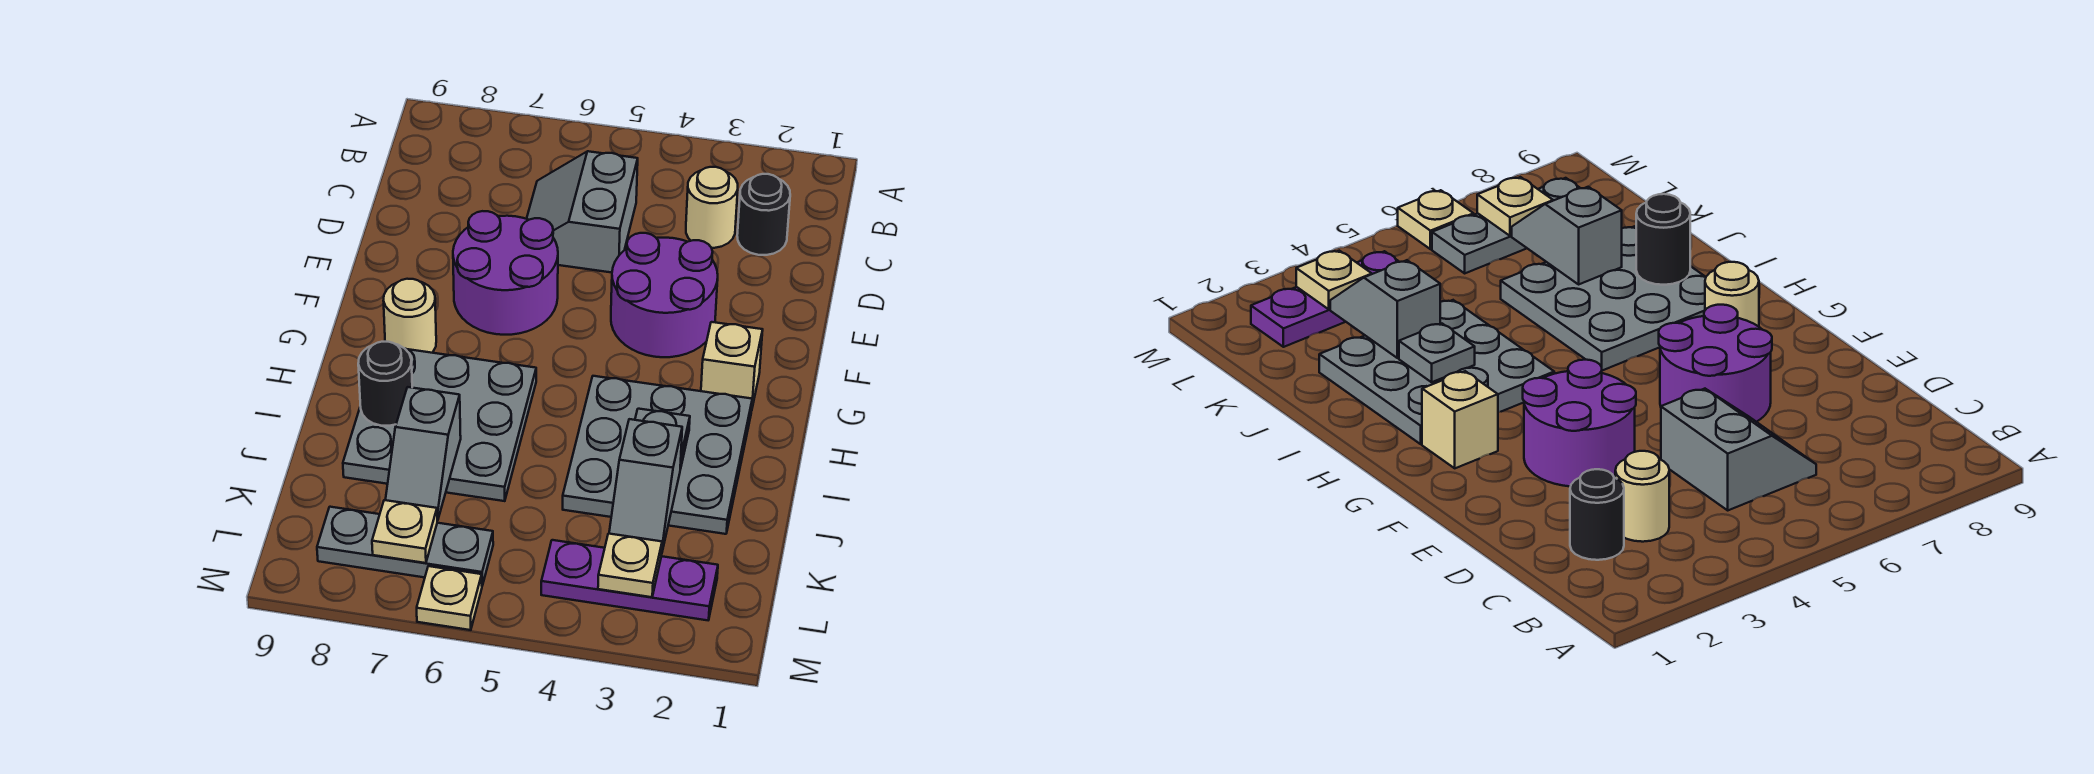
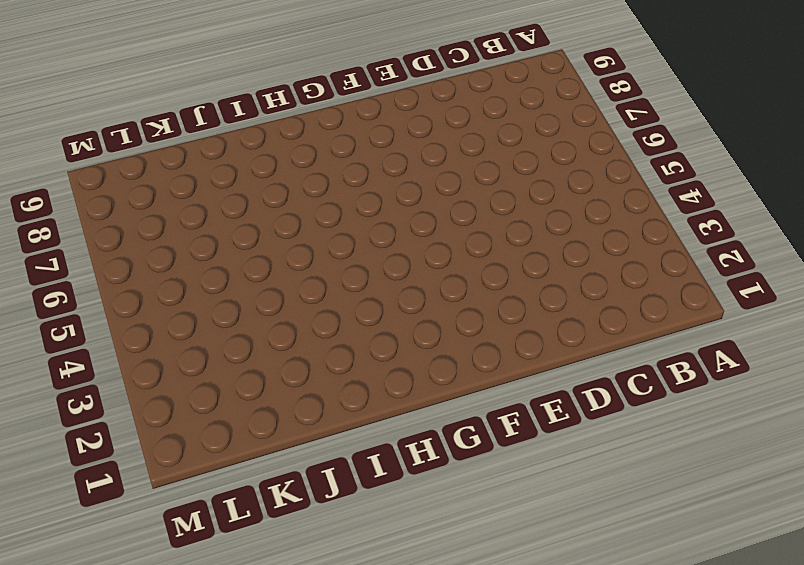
none -> black round brick C2 level 1
none -> tan round brick C3 level 1
none -> grey slope C5:D6 level 1 top 5

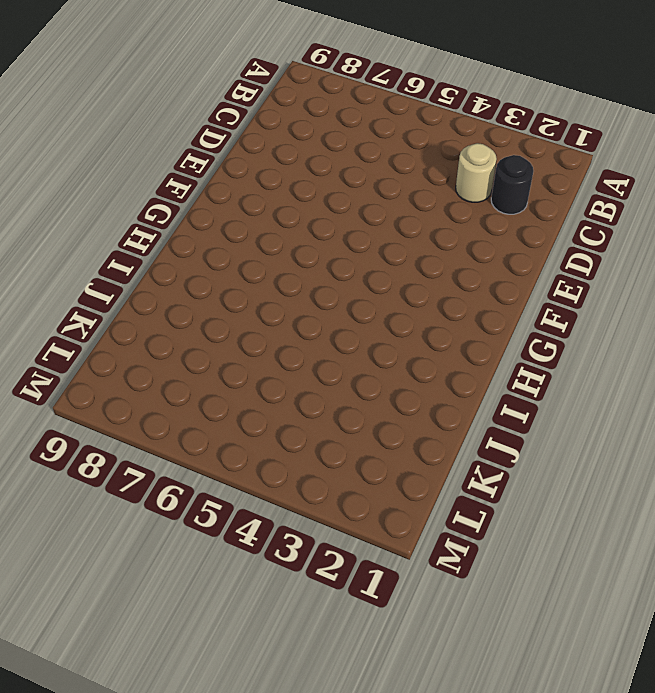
none -> grey slope C5:D6 level 1 top 5
none -> purple round brick E3:F4 level 1
none -> purple round brick E6:F7 level 1

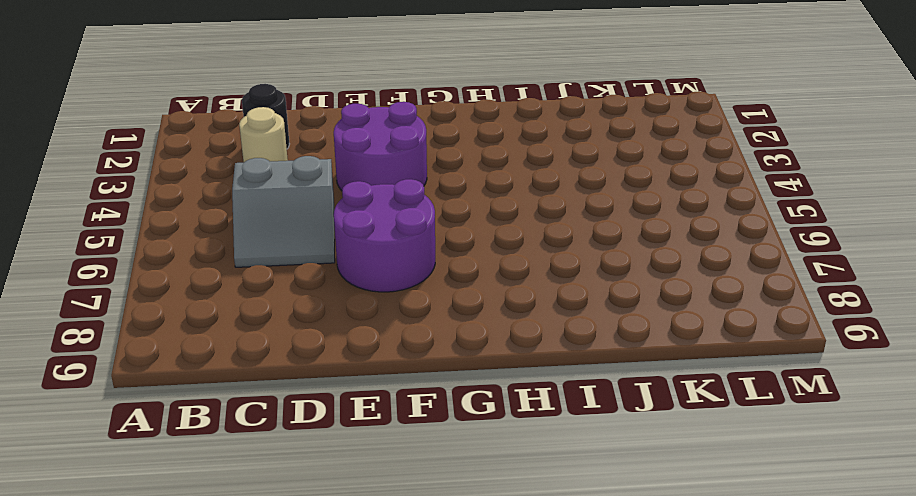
none -> tan brick G2 level 1
none -> tan round brick G8 level 1
none -> grey plate H2:J4 level 1

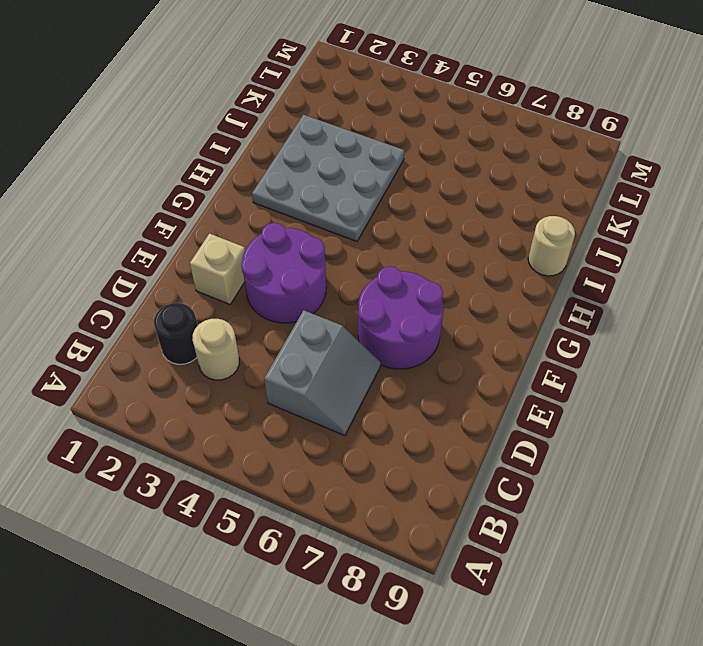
tan brick E2 level 1 -> tan brick G2 level 1
tan round brick I9 level 1 -> tan round brick G8 level 1
none -> grey plate H6:J8 level 1
none -> purple plate L2:L4 level 1
none -> grey plate L6:L8 level 1

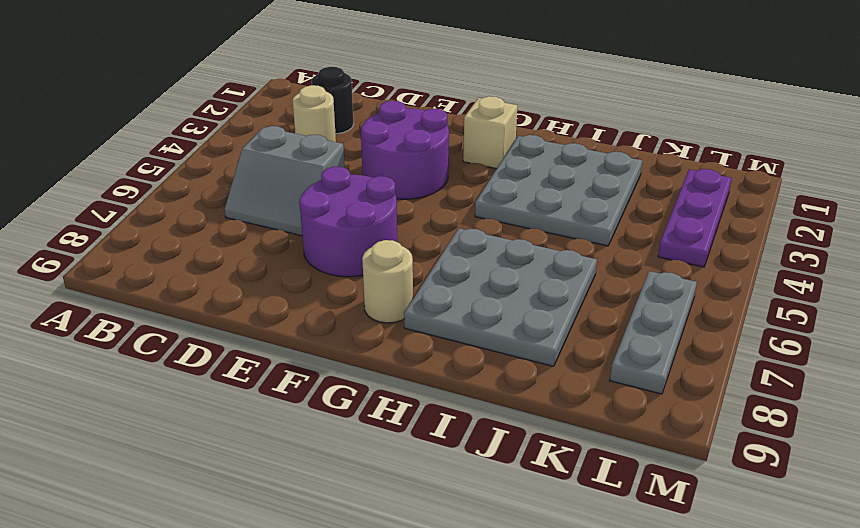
none -> tan plate M6 level 1
none -> grey plate I3 level 2
none -> black round brick I8 level 2

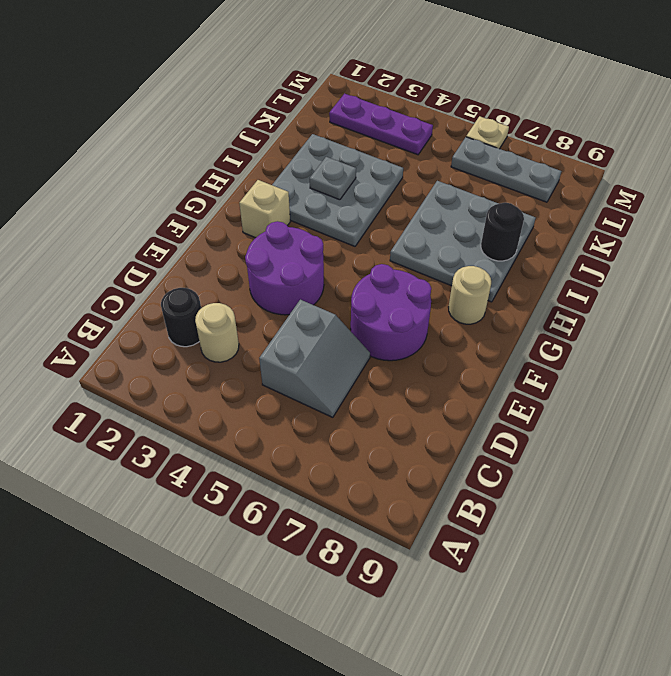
none -> grey slope J3:K3 level 2 top J
none -> grey slope J7:K7 level 2 top J
none -> tan plate L3 level 2

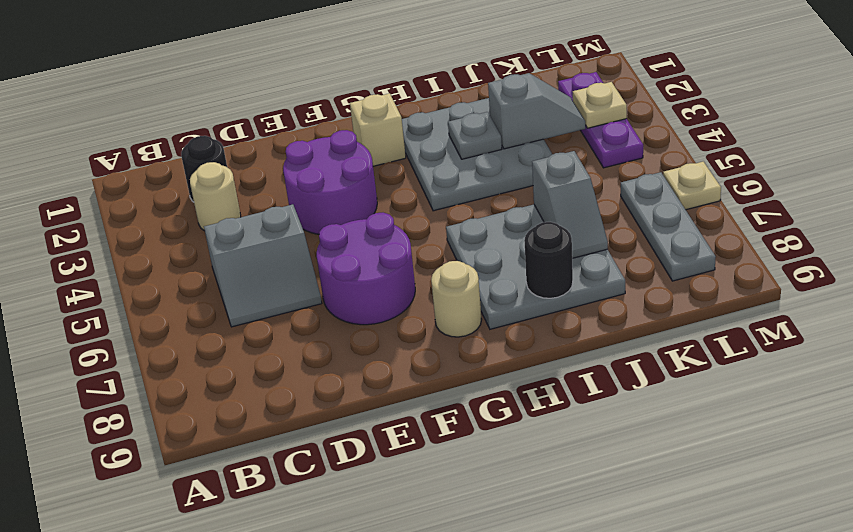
grey slope J6:J7 level 2 top 6 -> grey slope J7:K7 level 2 top J
none -> tan plate L7 level 2

